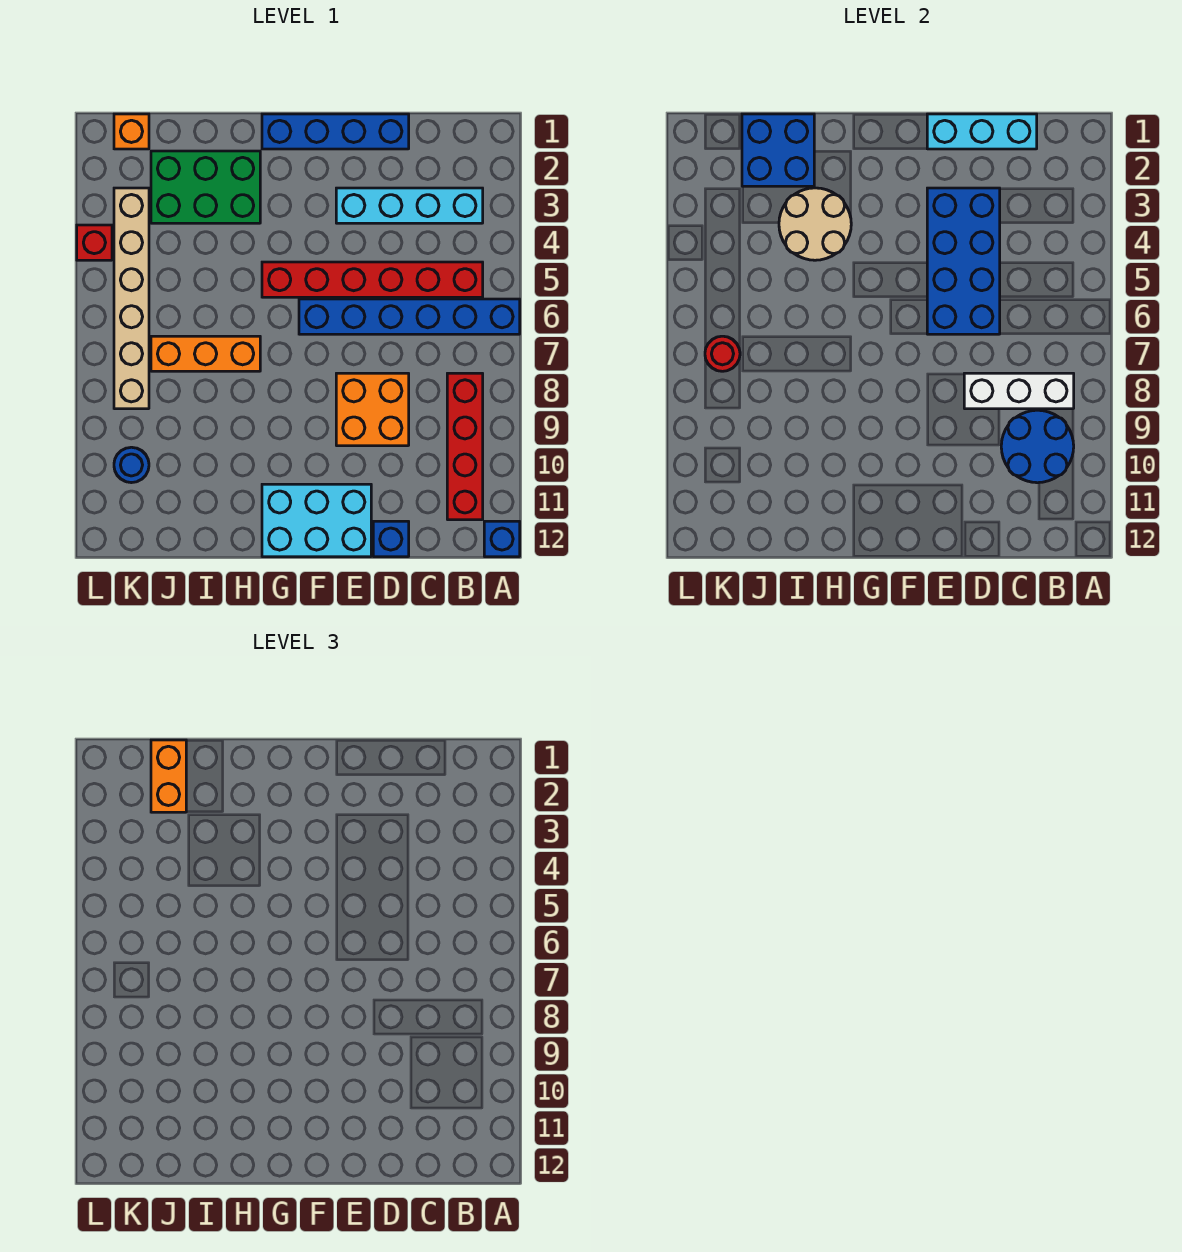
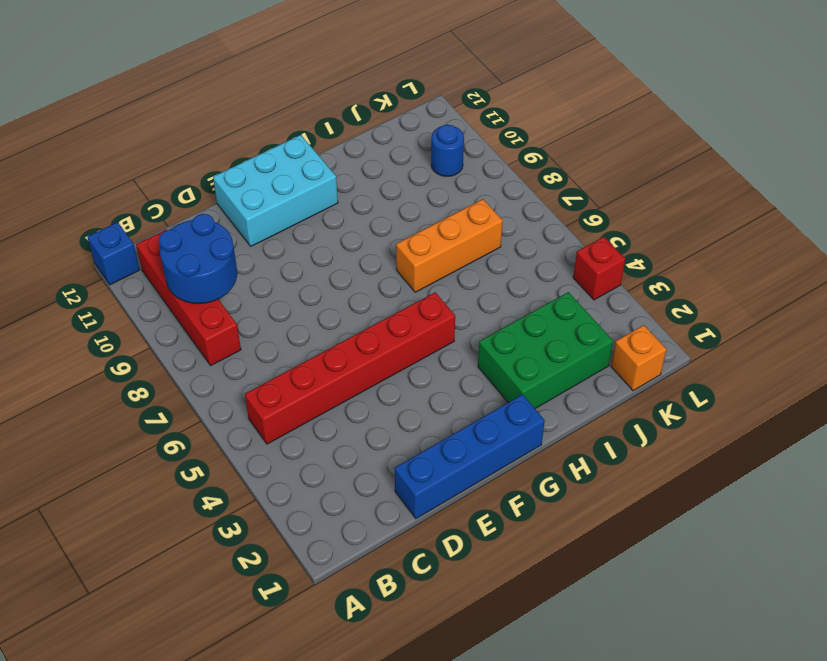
none -> blue brick A6:F6 level 1
none -> cyan brick B3:E3 level 1
none -> orange brick D8:E9 level 1

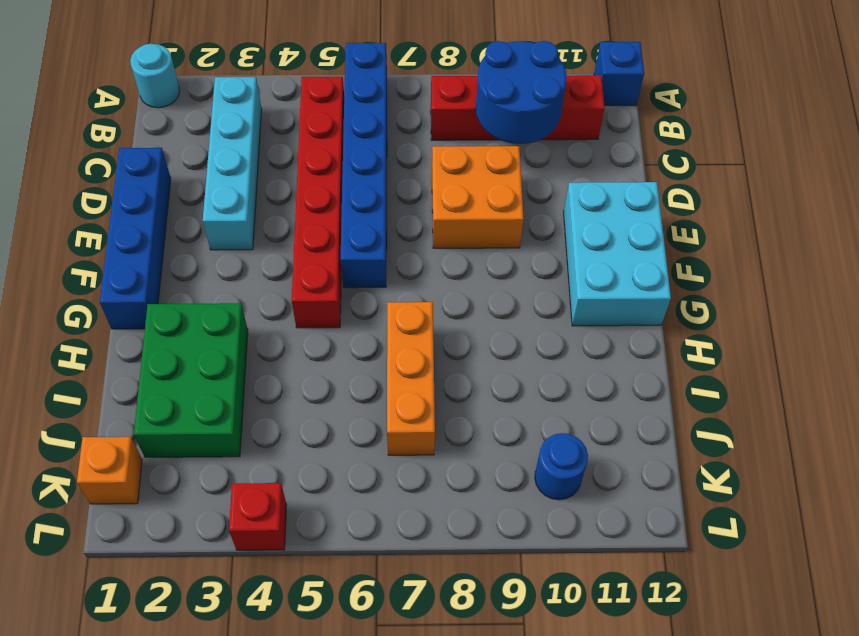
cyan round brick A1 level 1 -> none
none -> blue brick D12 level 1
none -> tan brick K3:K8 level 1
none -> white brick B8:D8 level 2

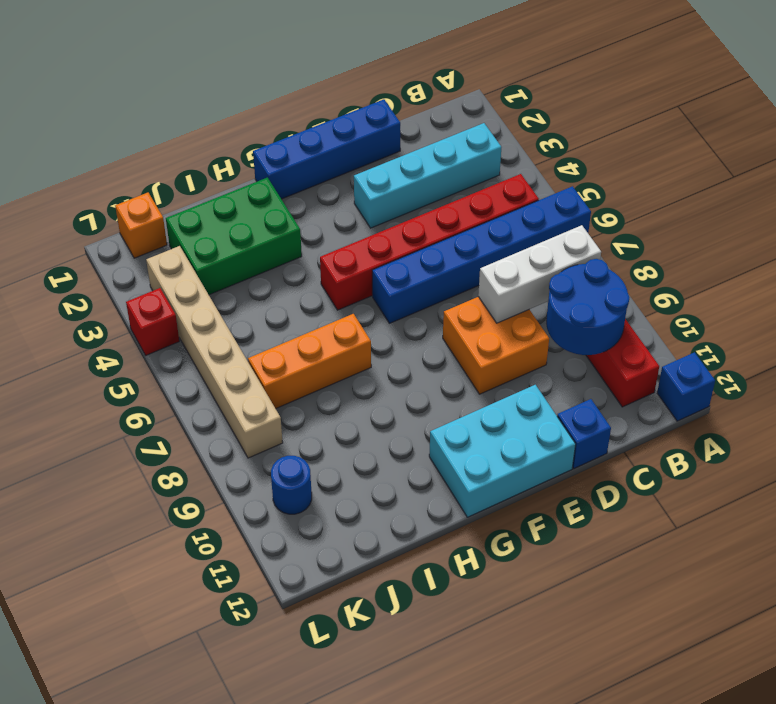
none -> cyan brick C1:E1 level 2
none -> blue brick D3:E6 level 2
none -> tan round brick H3:I4 level 2

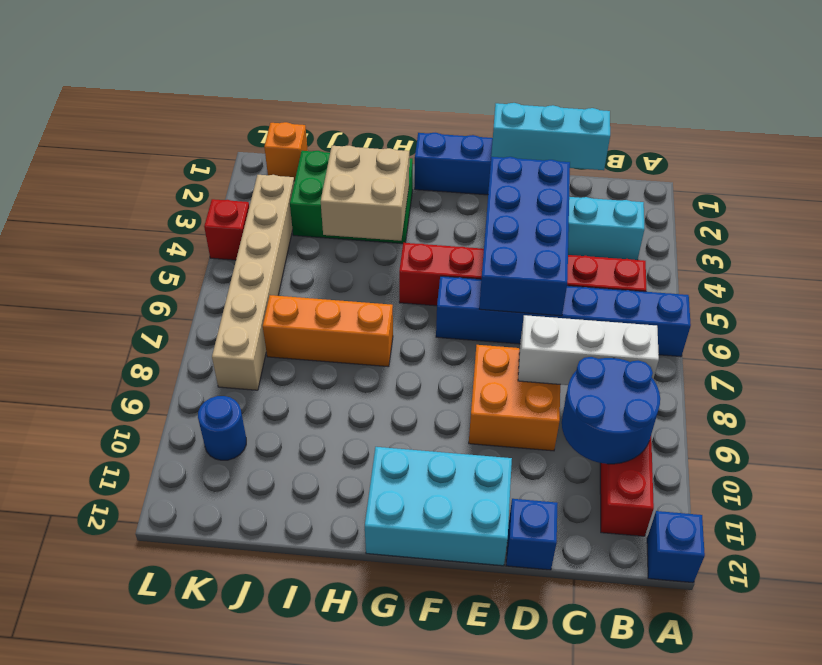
tan brick H3:I4 level 2 -> tan round brick H3:I4 level 2
none -> blue brick I1:J2 level 2
none -> red round brick K7 level 2
none -> orange brick J1:J2 level 3

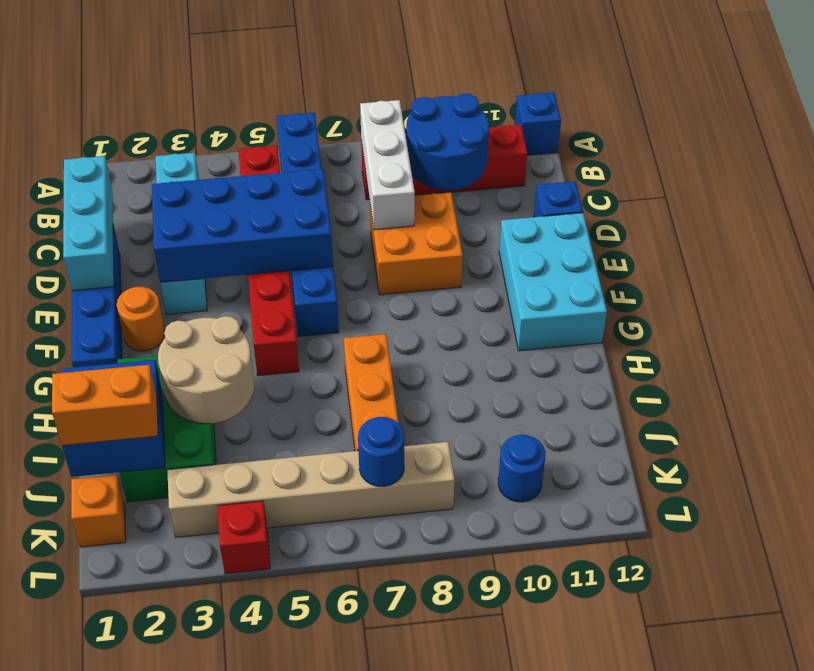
orange round brick F2 level 1 -> none
blue round brick K7 level 2 -> red round brick K7 level 2

